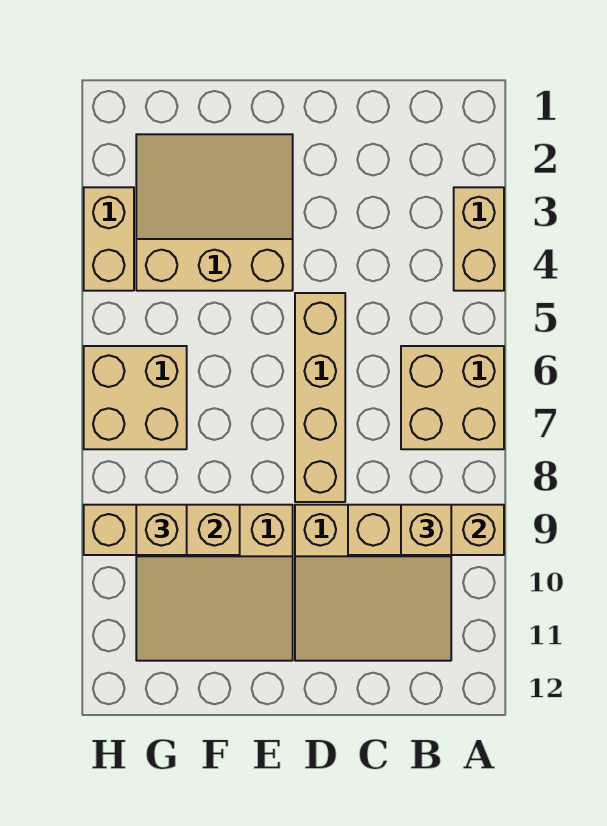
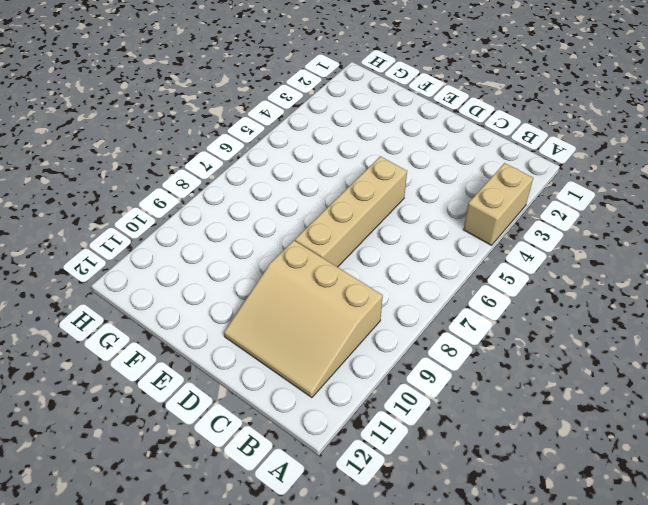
none -> tan brick A6:B7 level 1
none -> tan slope E2:G4 level 1 top 4
none -> tan slope E9:G11 level 1 top 9

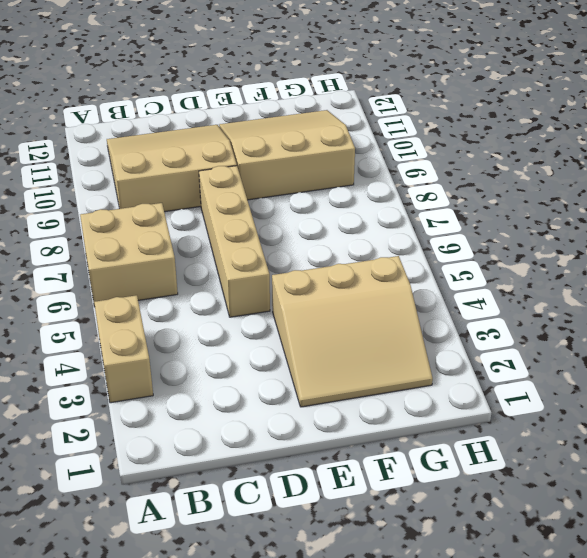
none -> tan brick G6:H7 level 1
none -> tan brick H3:H4 level 1
none -> tan brick A9:C9 level 2

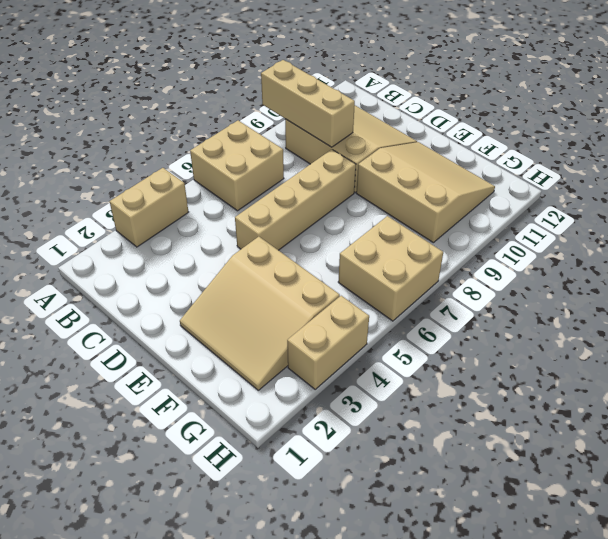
none -> tan brick F9:H9 level 2
none -> tan brick B9 level 3
none -> tan brick G9 level 3

